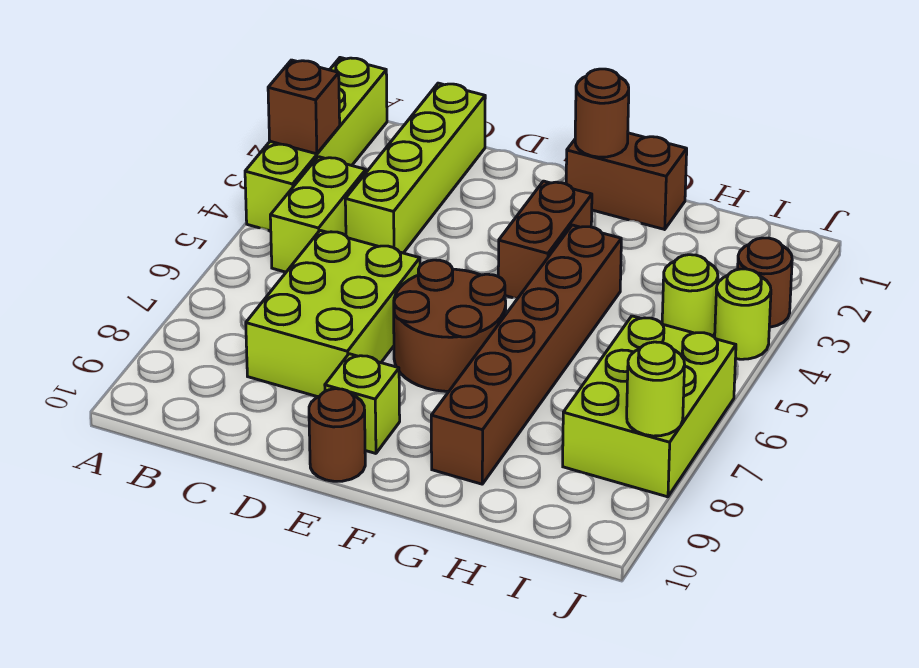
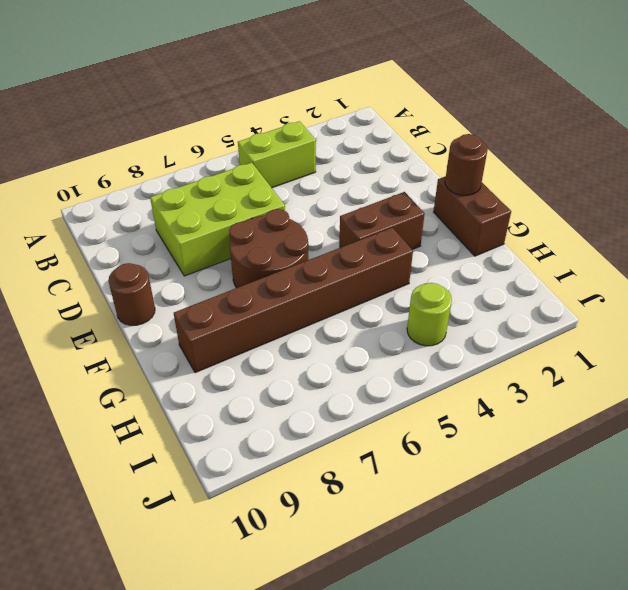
none -> lime brick A1:A4 level 1
none -> lime brick C1:C4 level 1
none -> lime brick E9 level 1

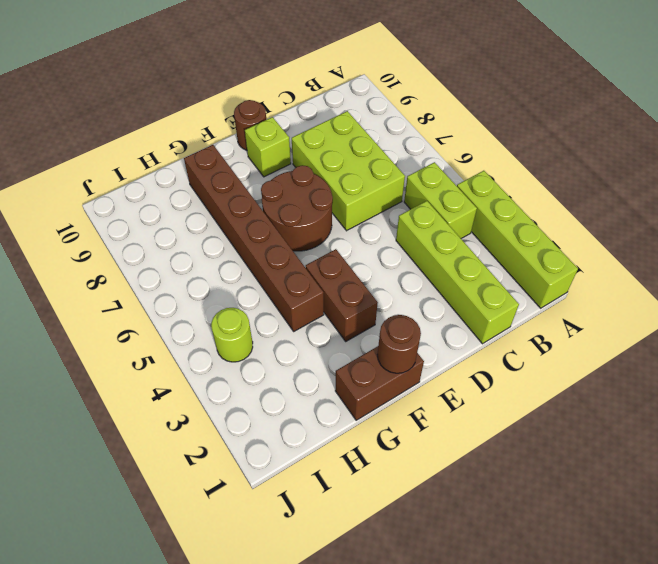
none -> lime brick I6:J8 level 1
none -> brown round brick J3 level 1
none -> lime round brick J4 level 1

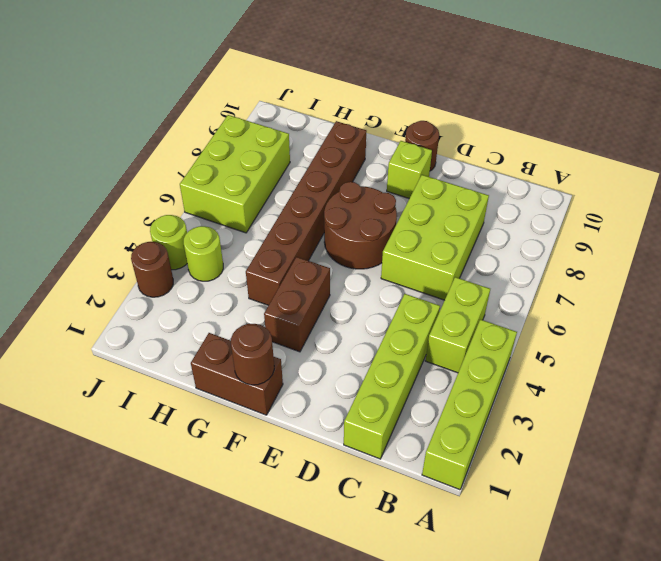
none -> brown brick A3 level 2
none -> lime round brick J8 level 2

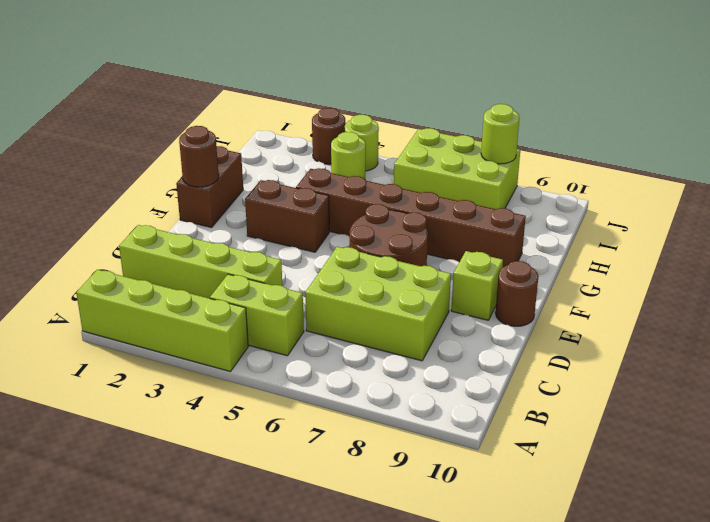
none -> brown brick A3 level 2

